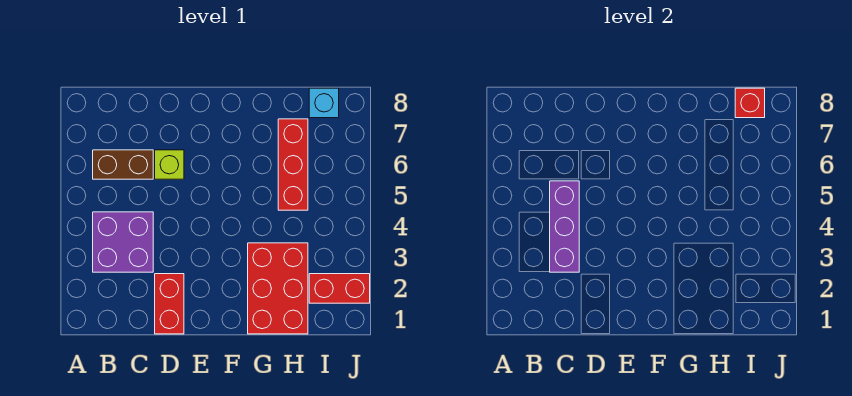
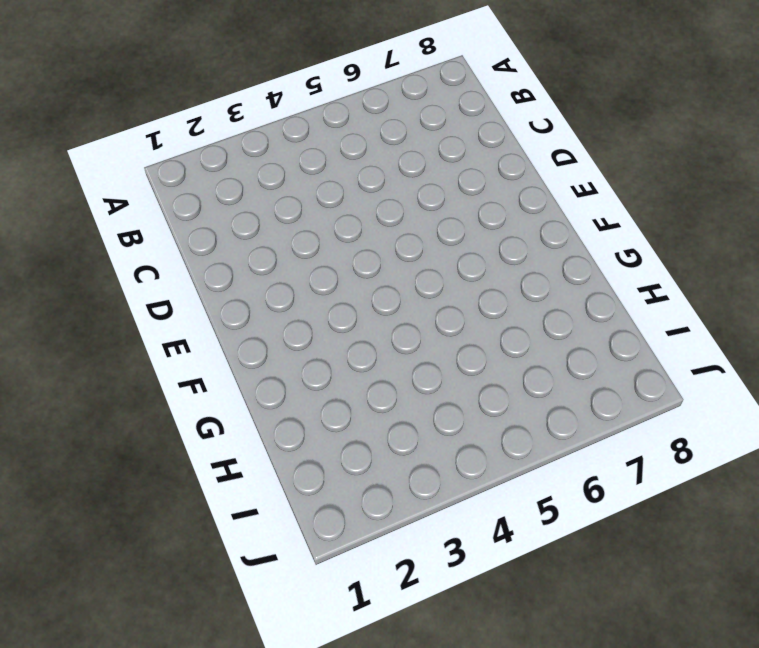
none -> purple brick B3:C4 level 1
none -> brown brick B6:C6 level 1

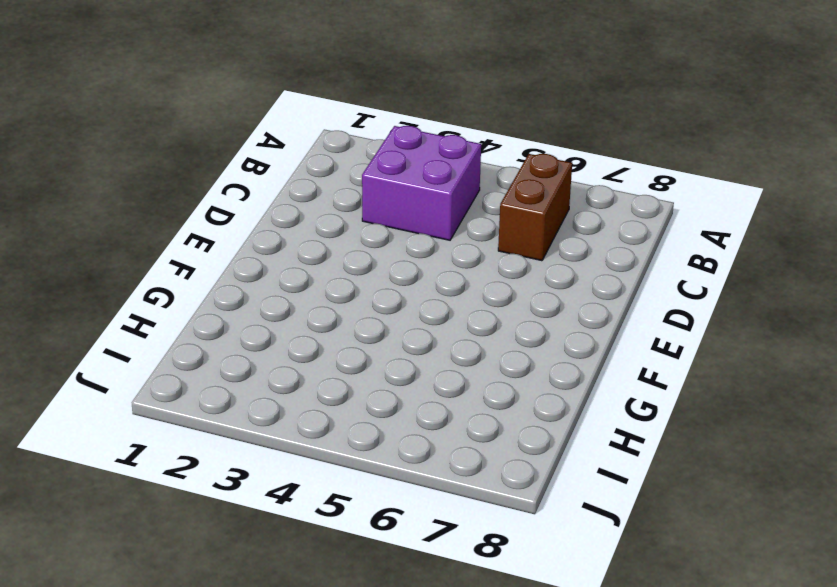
none -> red brick D1:D2 level 1
none -> lime brick D6 level 1

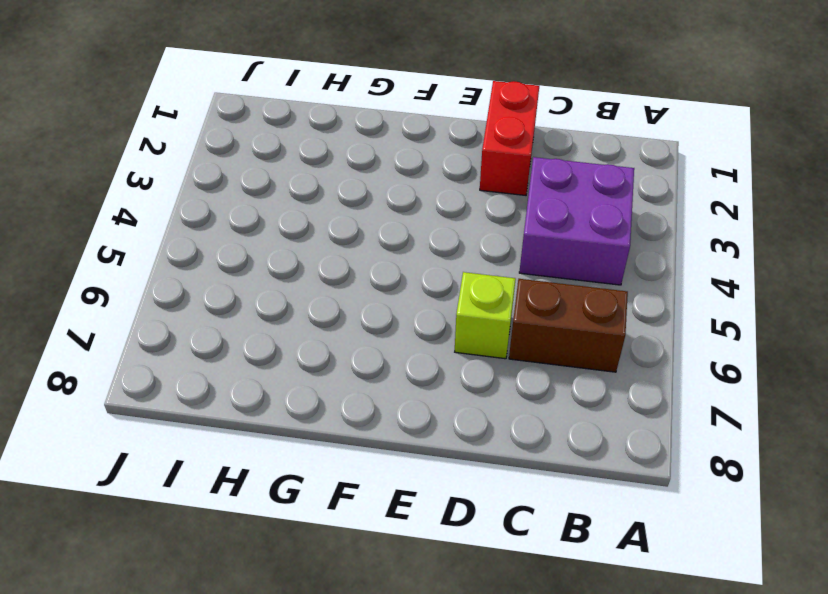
none -> red brick G1:H3 level 1
none -> red brick H5:H7 level 1

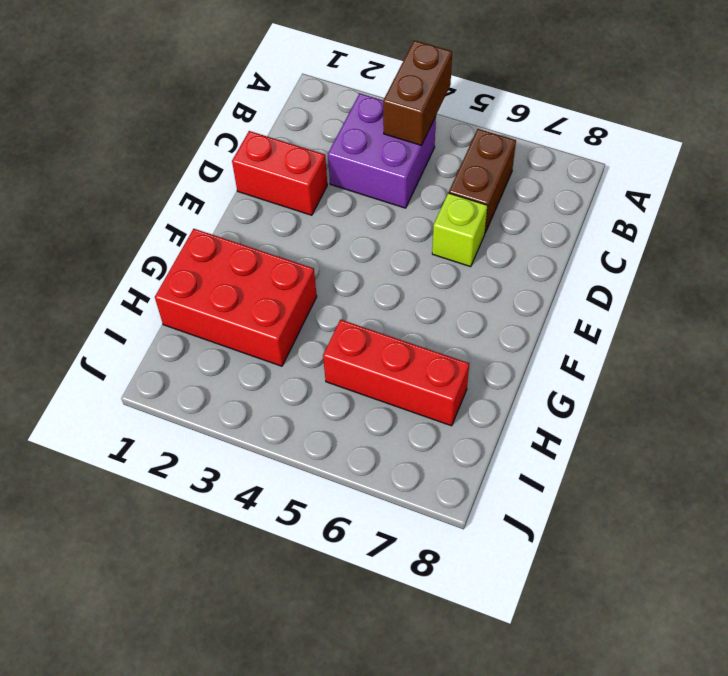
brown brick A4:B4 level 2 -> none
none -> red brick I2:J2 level 1
none -> cyan brick I8 level 1

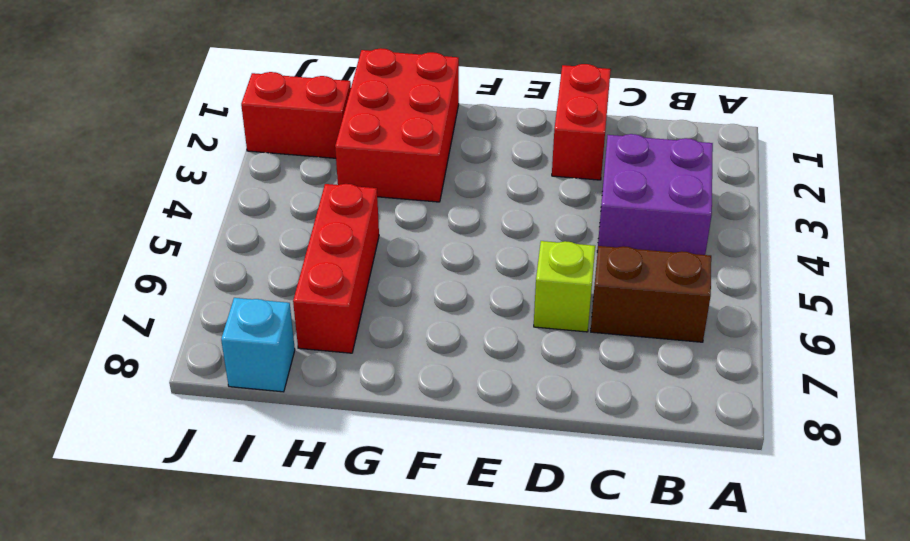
none -> purple brick C3:C5 level 2
none -> red brick I8 level 2

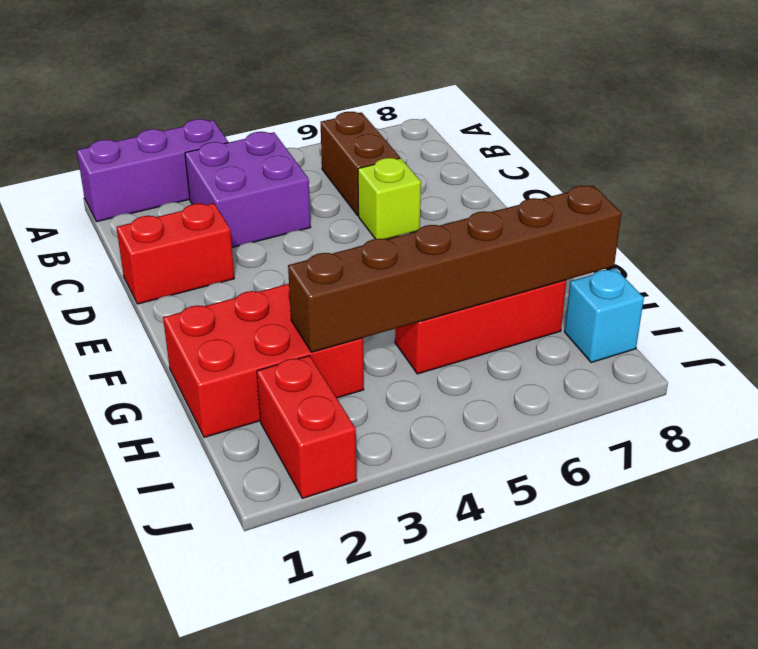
purple brick A1:A3 level 1 -> purple brick C3:C5 level 2
brown brick H3:H8 level 2 -> none
none -> red brick I8 level 2

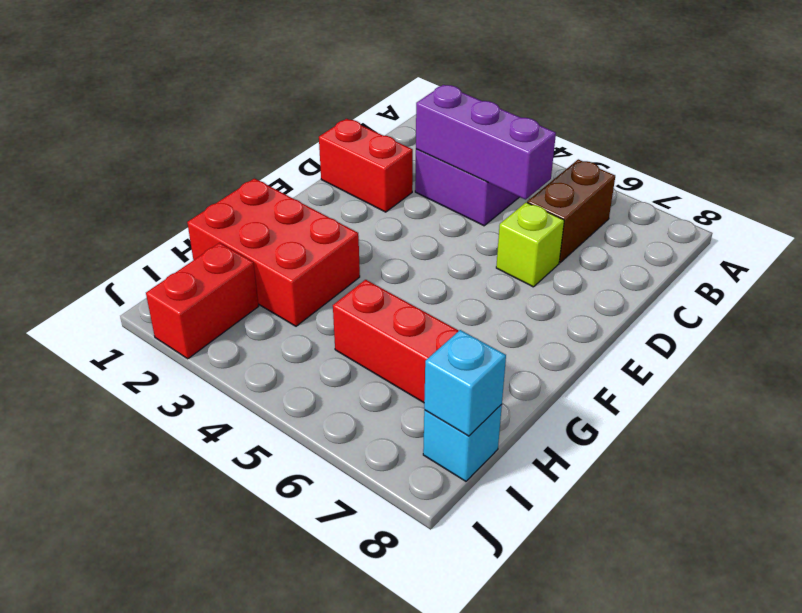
cyan brick I8 level 2 -> red brick I8 level 2

